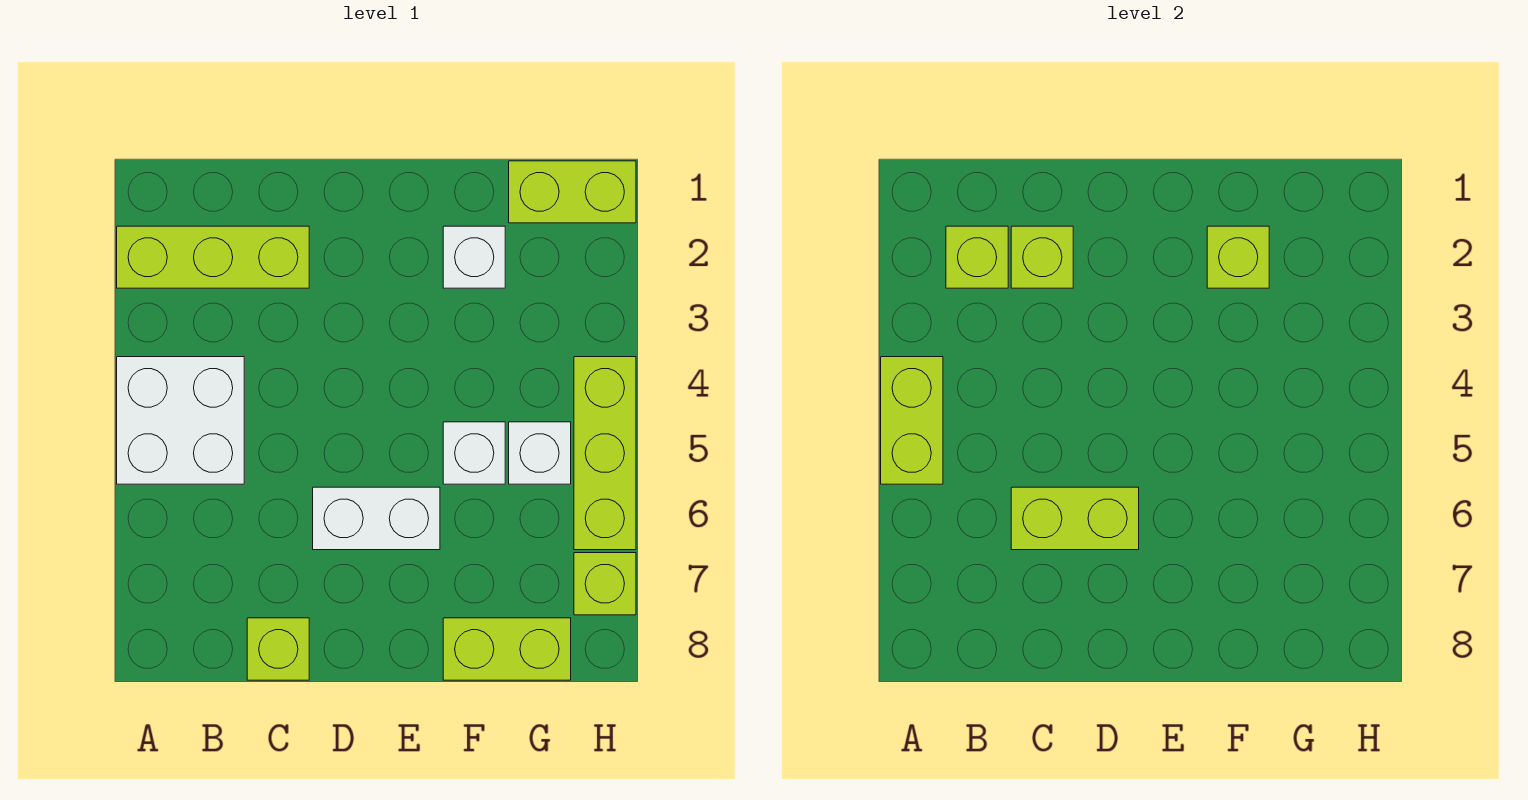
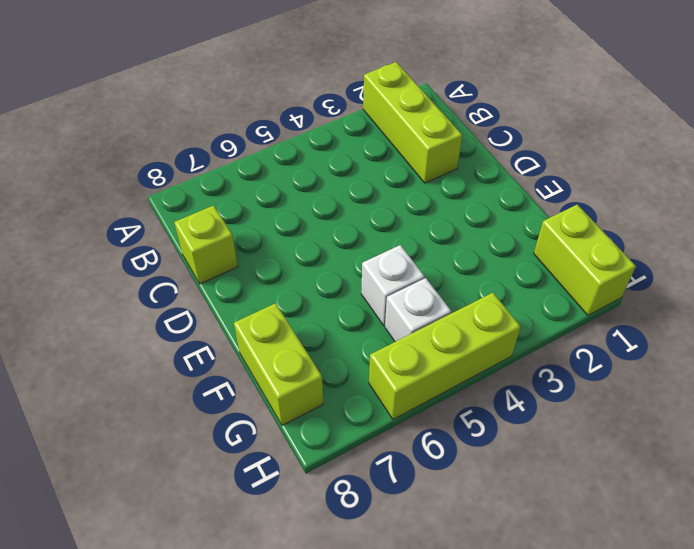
none -> white brick A4:B5 level 1
none -> white brick D6:E6 level 1
none -> white brick F2 level 1

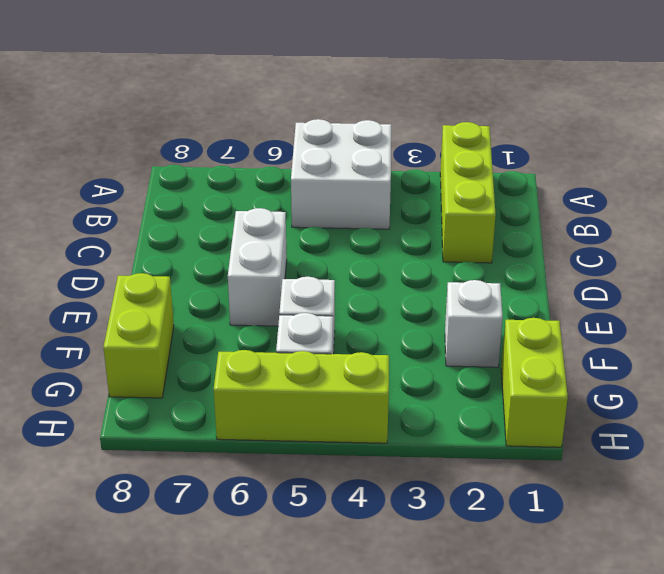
none -> lime brick C8 level 1
none -> lime brick H7 level 1
none -> lime brick A4:A5 level 2

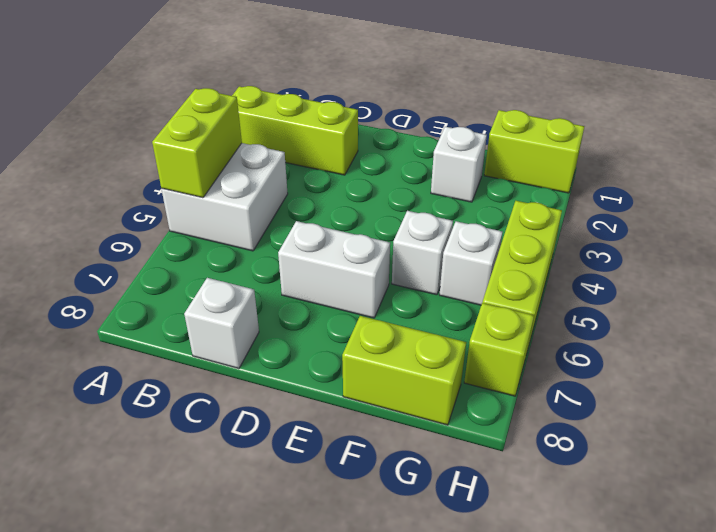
white brick C8 level 1 -> lime brick C8 level 1
none -> lime brick B2 level 2
none -> lime brick C2 level 2
none -> lime brick C6:D6 level 2

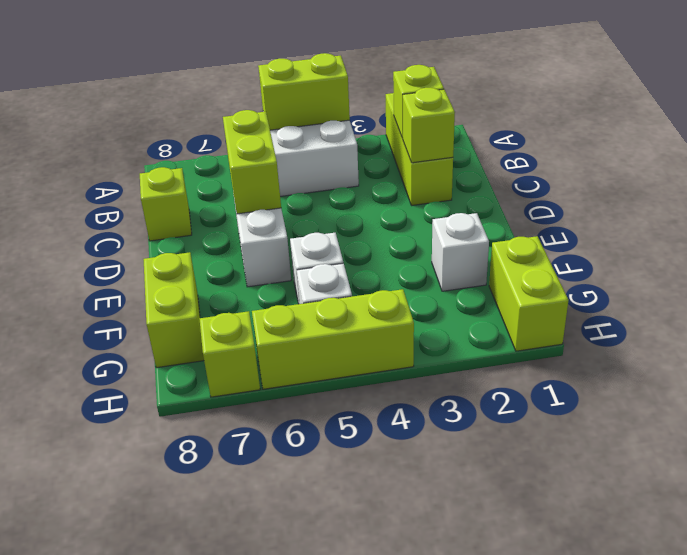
none -> lime brick F2 level 2

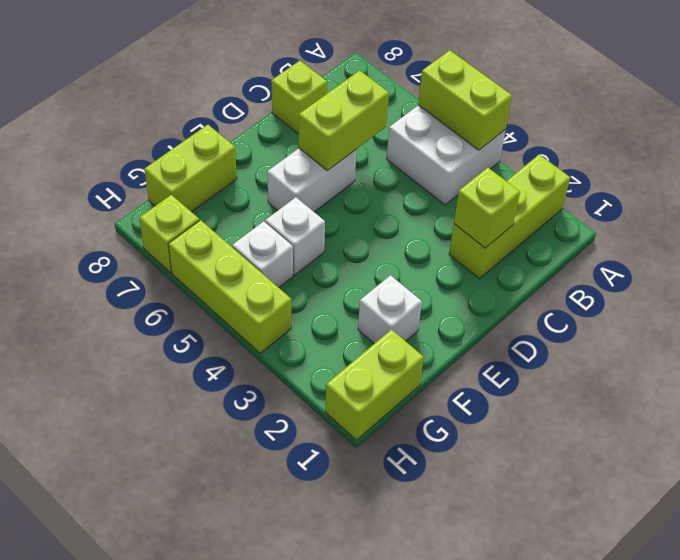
none -> lime brick B2 level 2
none -> lime brick F2 level 2

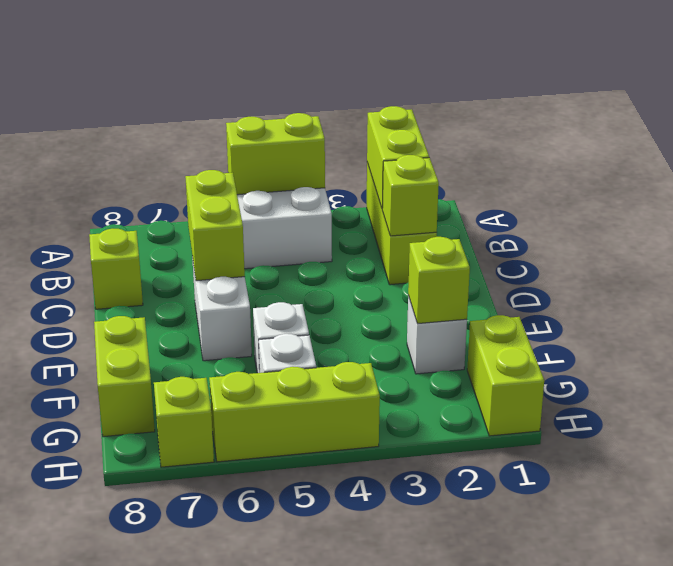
lime brick A2:B2 level 2 -> lime brick B2 level 2

